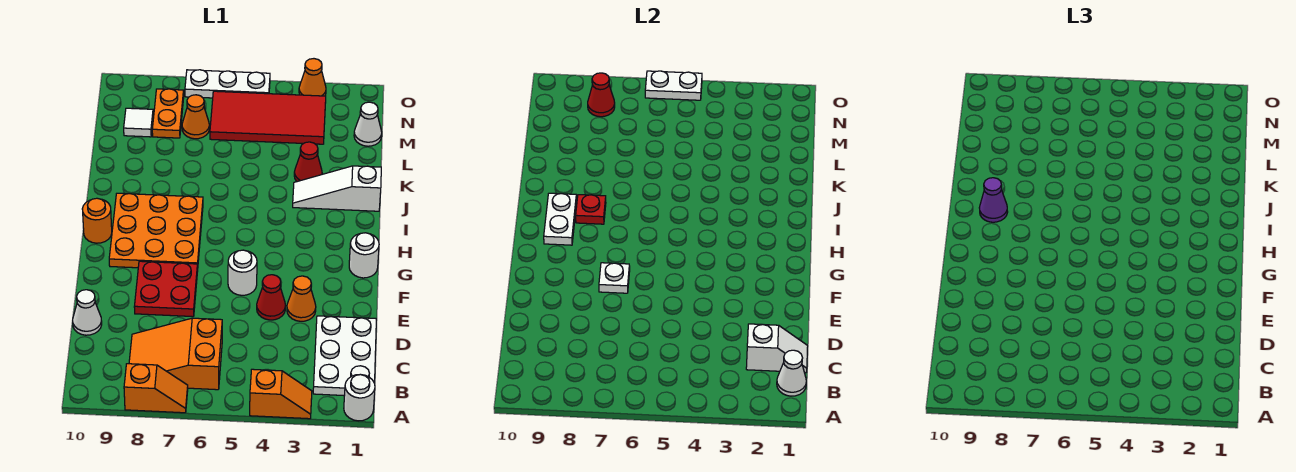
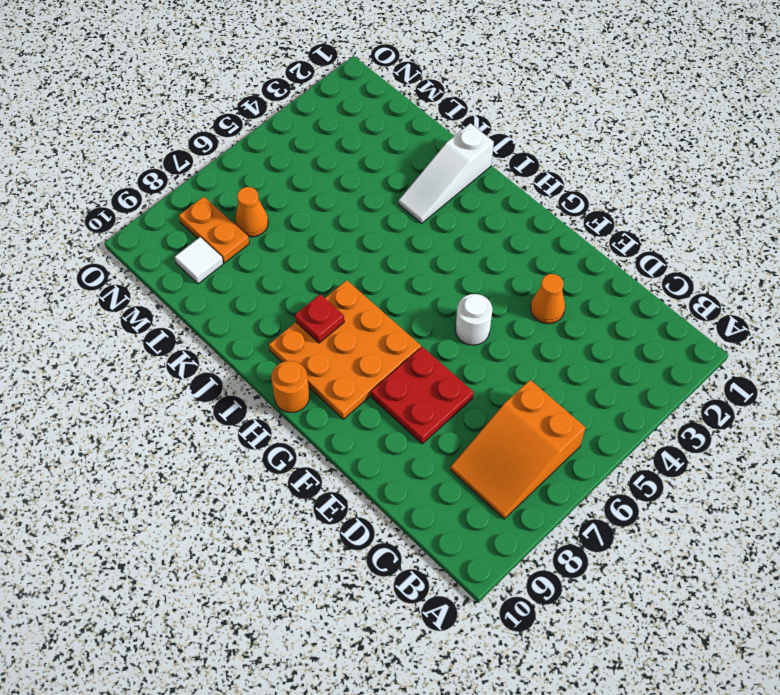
none -> white round brick A1 level 1
none -> orange slope A3:A4 level 1 top 4
none -> orange slope A7:A8 level 1 top 8
none -> white plate B1:D2 level 1

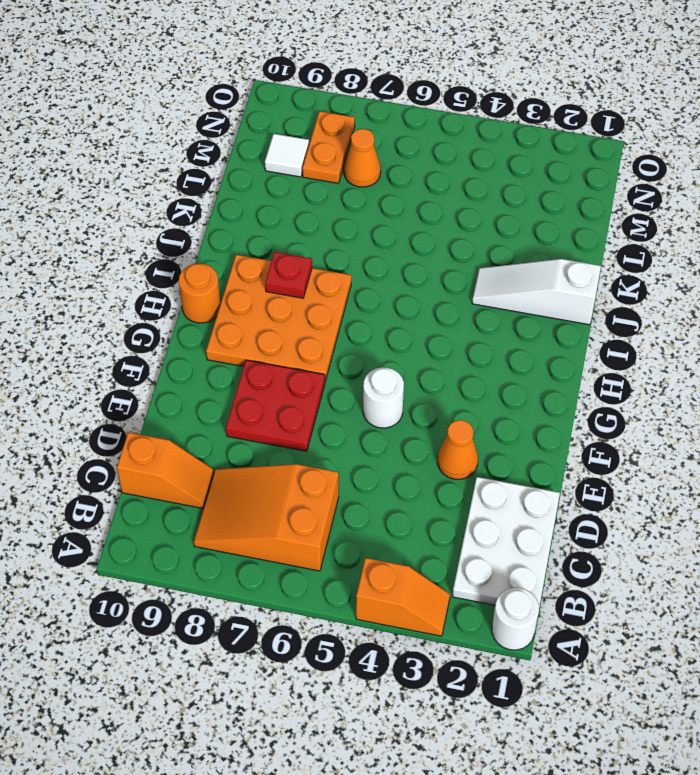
orange slope C9:C10 level 1 top 10 -> orange slope A7:A8 level 1 top 8
none -> white cone D10 level 1
none -> red cone E4 level 1
none -> white round brick G1 level 1
none -> red cone K3 level 1

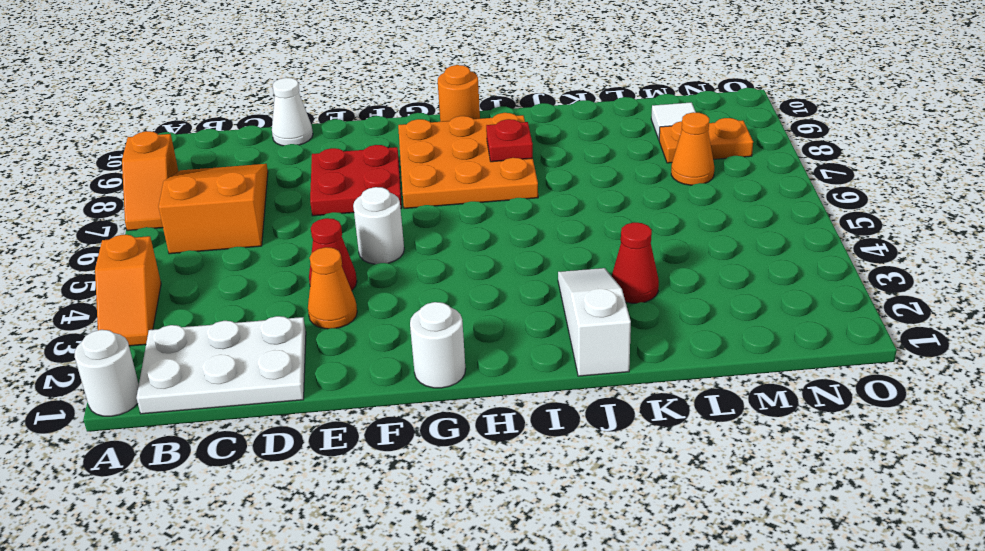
none -> white cone M1 level 1
none -> red tile M3:N6 level 1
none -> orange cone O3 level 1
none -> white plate O5:O7 level 1

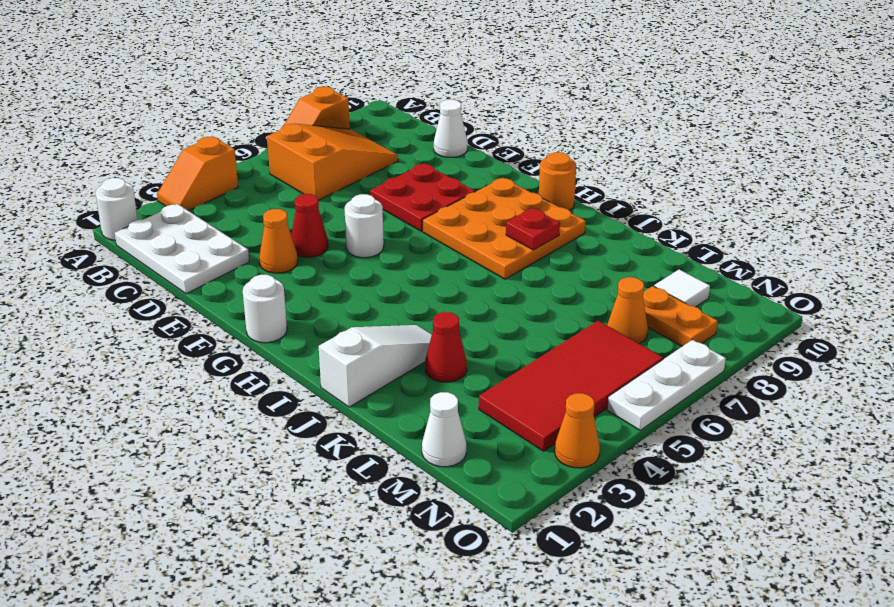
none -> white cone B1 level 2
none -> white slope C1:C2 level 2 top 2
none -> white plate F7 level 2
none -> white plate H9:I9 level 2

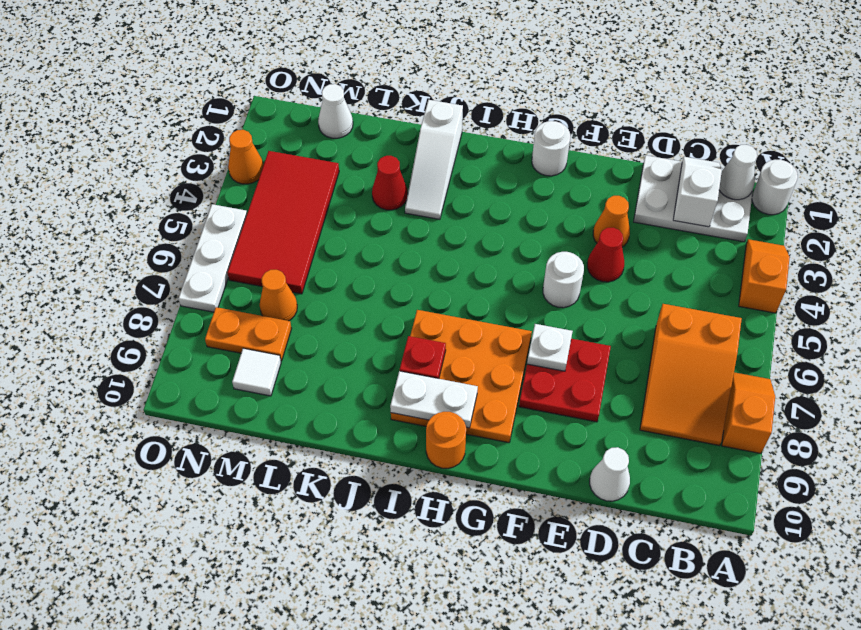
none -> red cone N8 level 2
none -> white plate O5:O6 level 2
none -> purple cone I9 level 3

